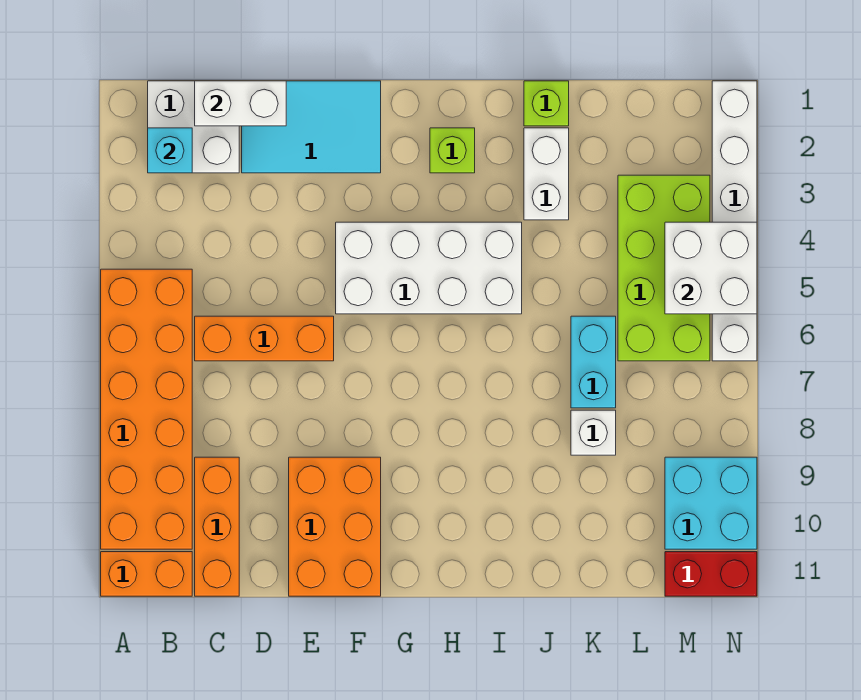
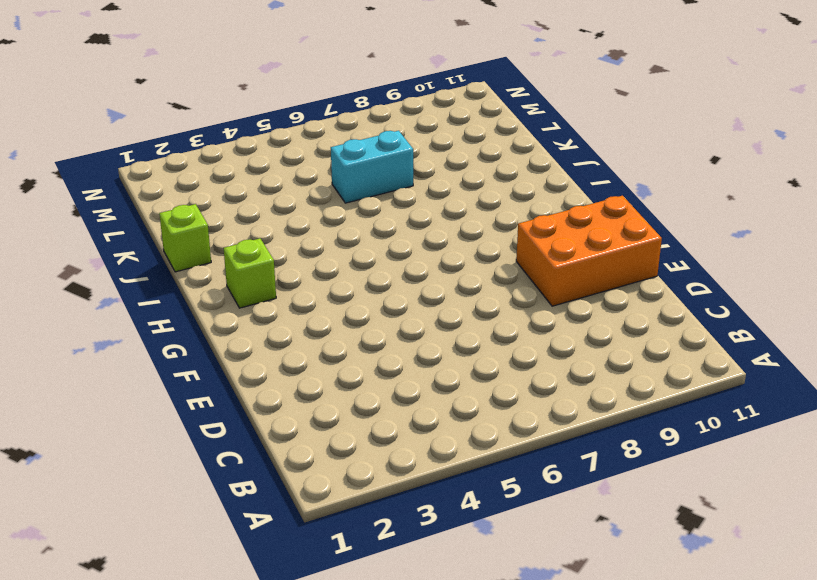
none -> orange brick A5:B10 level 1
none -> orange brick A11:B11 level 1
none -> white brick B1:C2 level 1

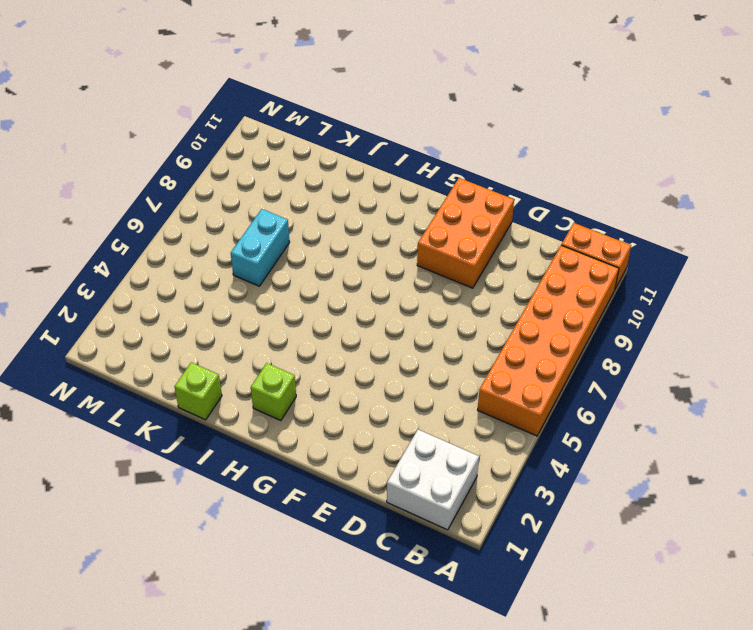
none -> orange brick C6:E6 level 1
none -> orange brick C9:C11 level 1
none -> cyan tile D1:F2 level 1

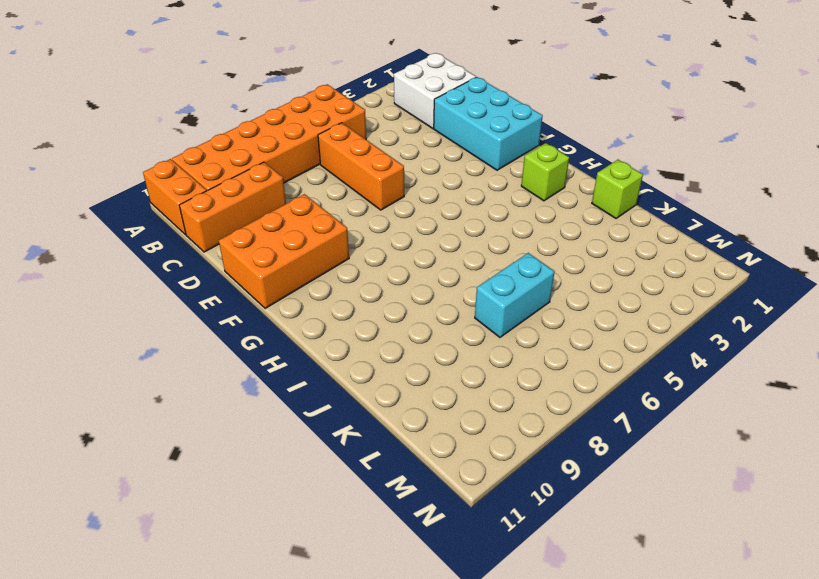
cyan brick D1:F2 level 1 -> cyan tile D1:F2 level 1
none -> white brick F4:I5 level 1
none -> white brick J2:J3 level 1
none -> white brick K8 level 1

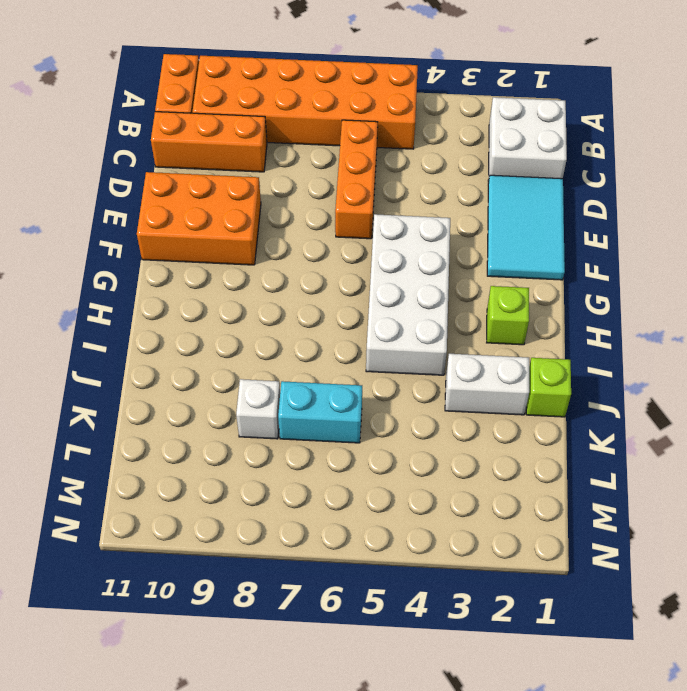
none -> lime brick L3:M6 level 1
none -> cyan brick M9:N10 level 1
none -> red brick M11:N11 level 1

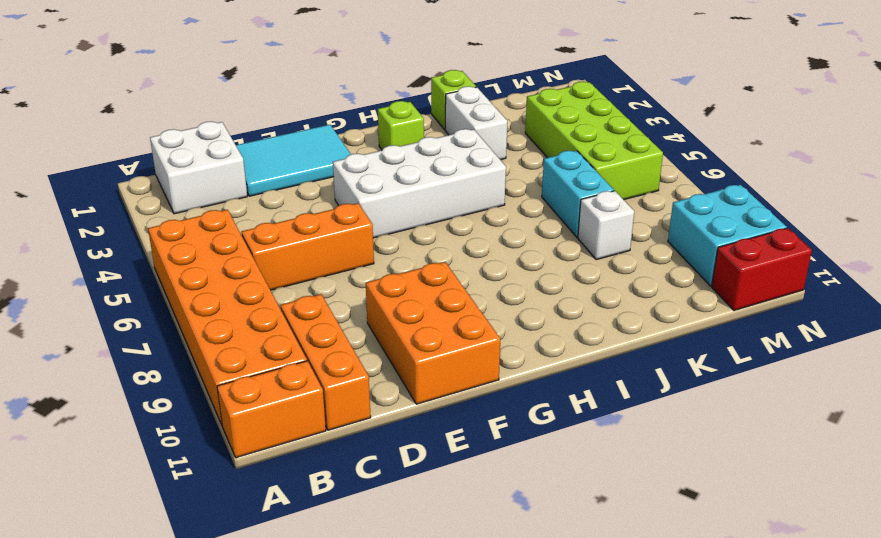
none -> white brick N1:N6 level 1
none -> cyan brick B2 level 2
none -> white brick C1:D1 level 2

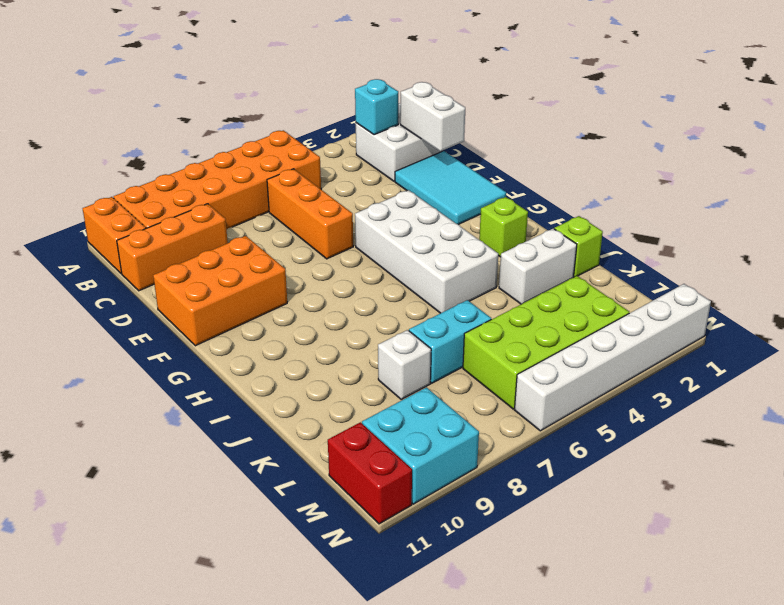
none -> white brick M4:N5 level 2

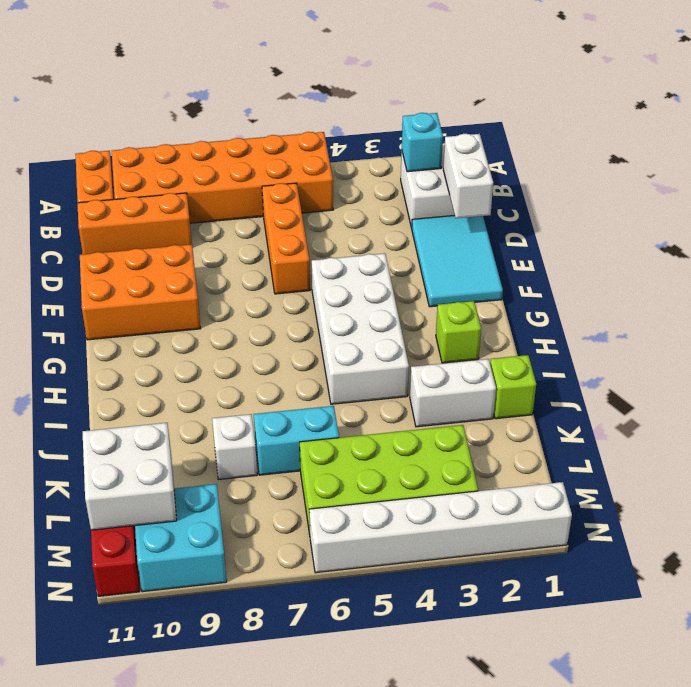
white brick L10:M11 level 2 -> white brick M4:N5 level 2

